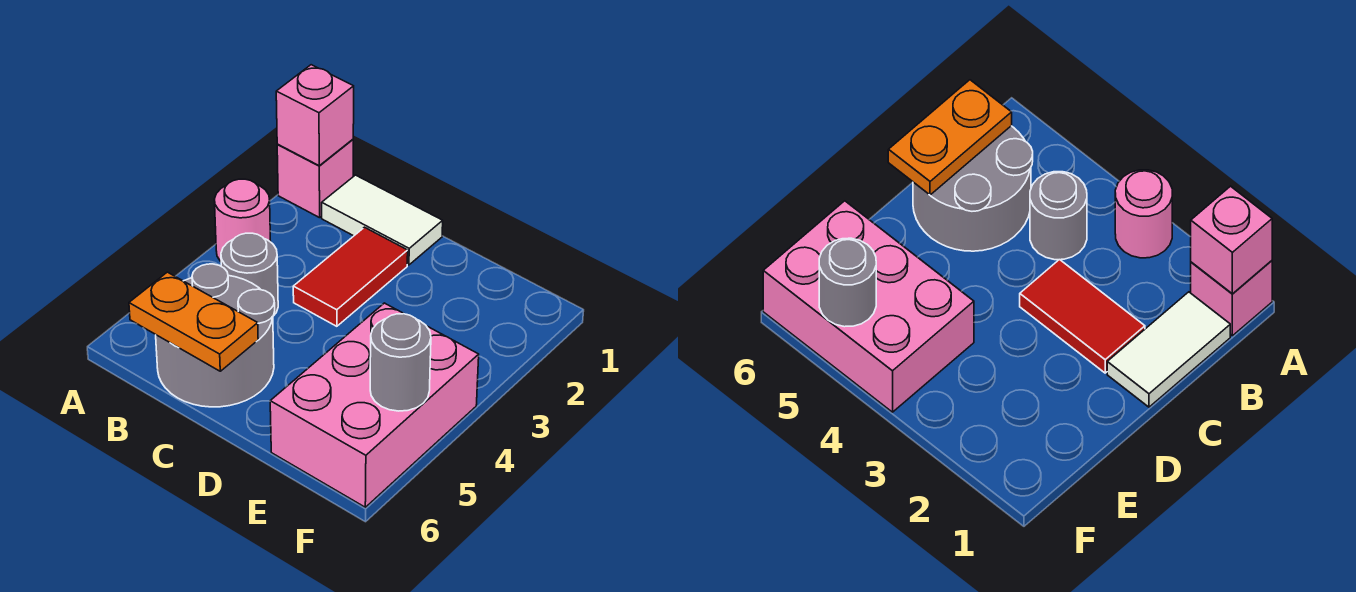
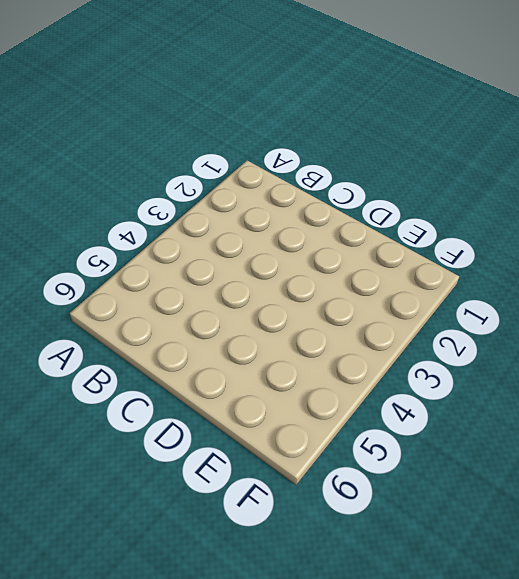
none -> pink brick A1 level 1
none -> pink round brick A3 level 1

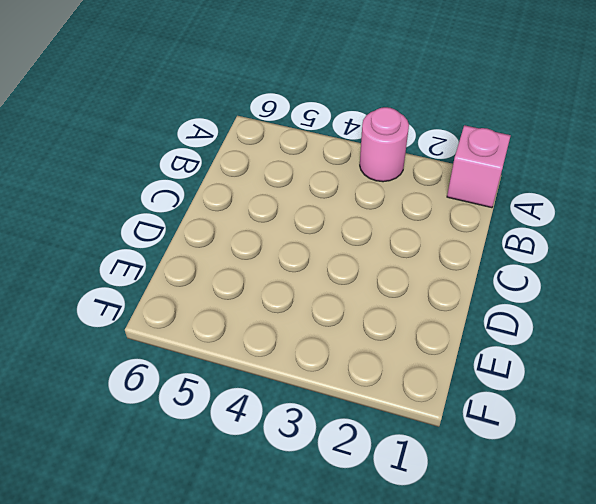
none -> white tile B1:C1 level 1
none -> grey round brick B4 level 1

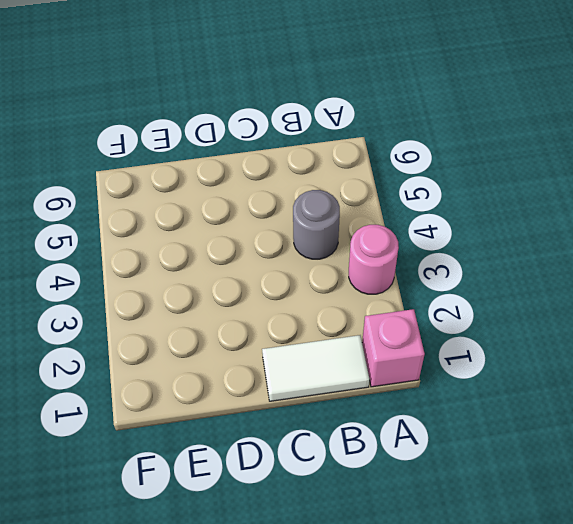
none -> grey round brick B5:C6 level 1
none -> red tile C2:C3 level 1

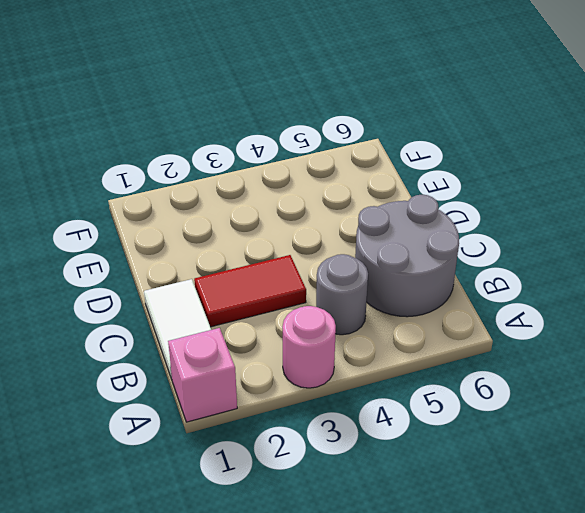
none -> pink brick E4:F6 level 1
none -> pink brick A1 level 2

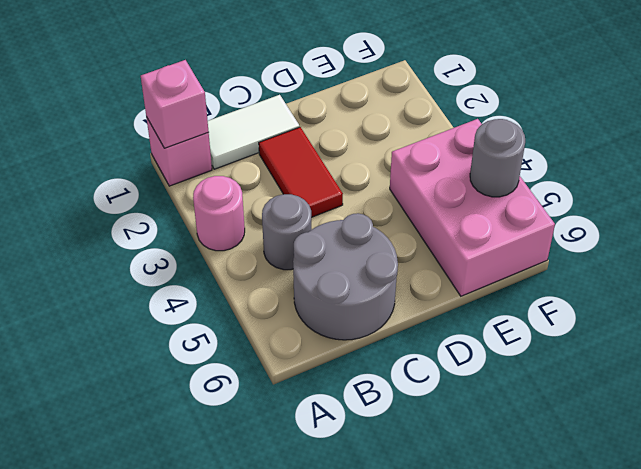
none -> orange plate B6:C6 level 2

